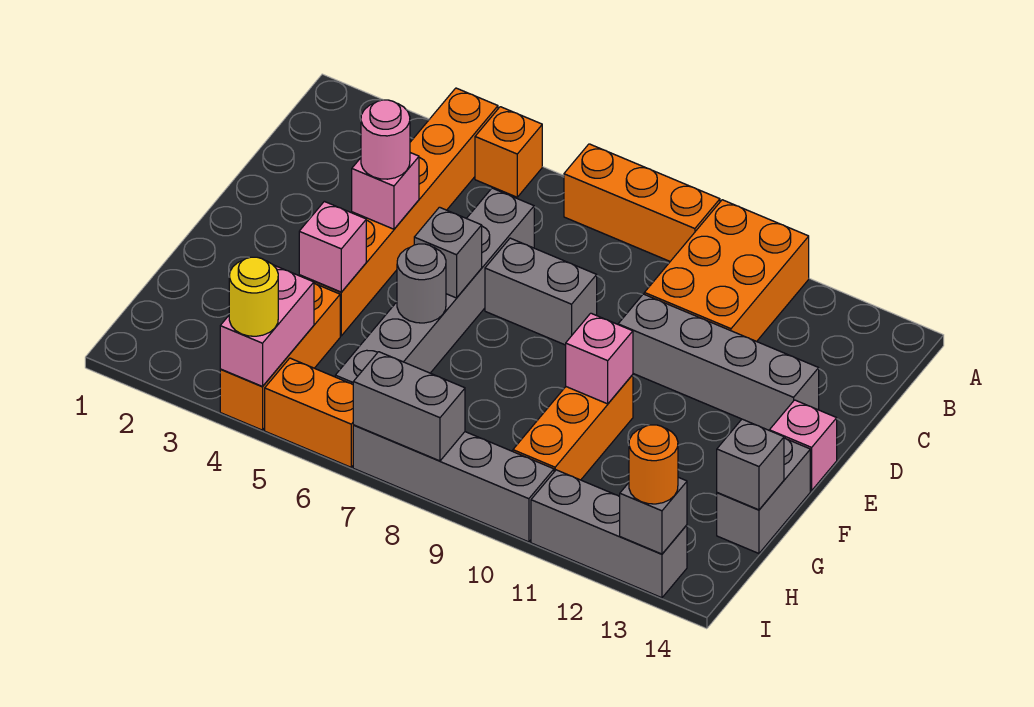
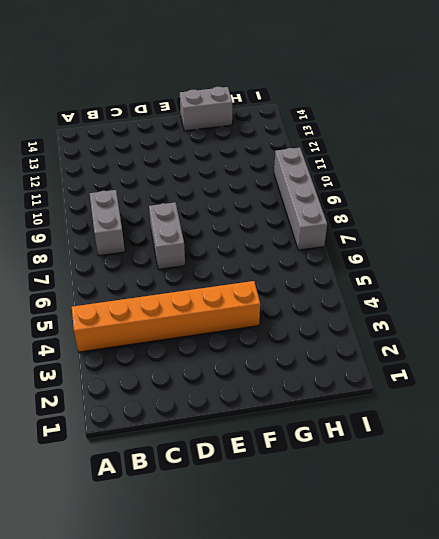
grey brick B8:B9 level 1 -> grey brick I7:I8 level 2
none -> orange brick A5 level 1
none -> orange brick A7:A9 level 1
none -> orange brick A10:C11 level 1

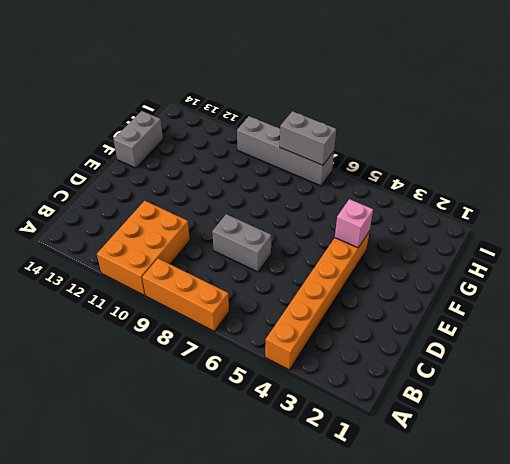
none -> orange brick A5 level 1
none -> grey brick C6:H6 level 1
none -> grey brick D10:D13 level 1

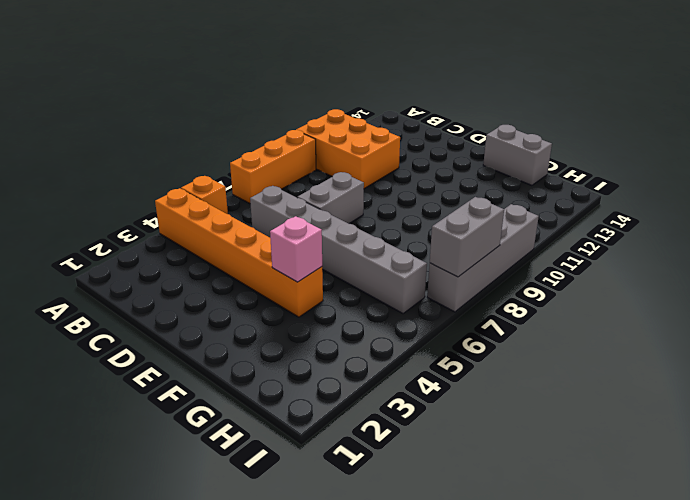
none -> grey brick D10:D13 level 1
none -> pink brick E14 level 1
none -> orange brick F10:H10 level 1

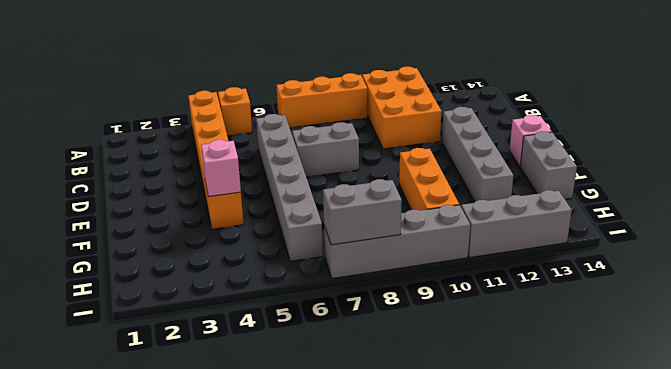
grey brick D12:G12 level 1 -> grey brick D10:D13 level 1
none -> orange brick G4:I4 level 1
none -> orange brick I5:I6 level 1
none -> pink brick D4 level 2

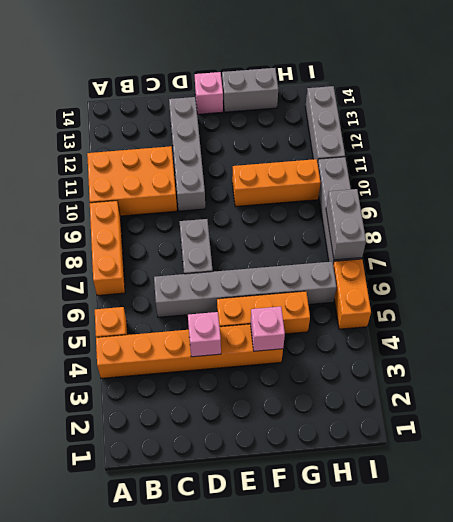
orange brick E5:G5 level 1 -> orange brick G4:I4 level 1
none -> grey brick E6 level 2
none -> grey round brick F6 level 2
none -> pink brick F10 level 2

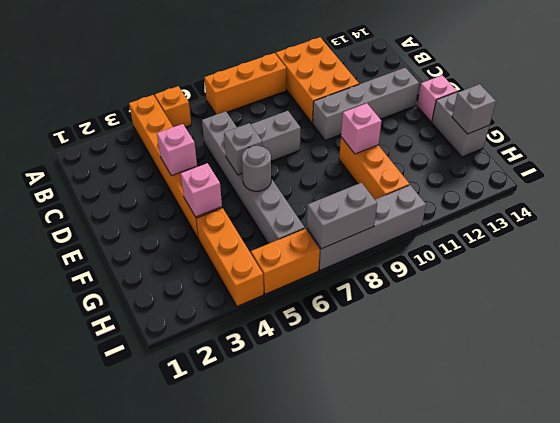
none -> grey brick I11:I13 level 1
none -> pink brick H4:I4 level 2
none -> grey brick I13 level 2

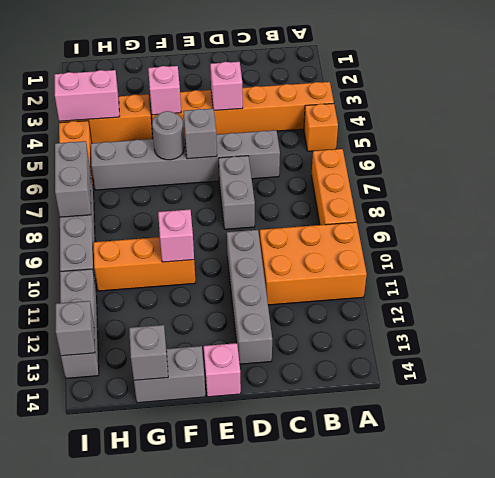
none -> pink round brick D4 level 3
none -> yellow round brick I4 level 3
none -> orange round brick I13 level 3

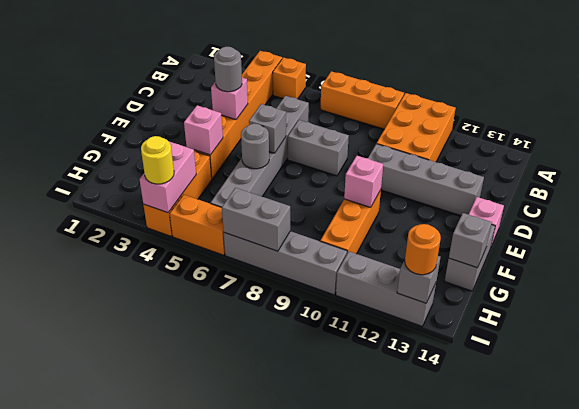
grey round brick D4 level 3 -> pink round brick D4 level 3

